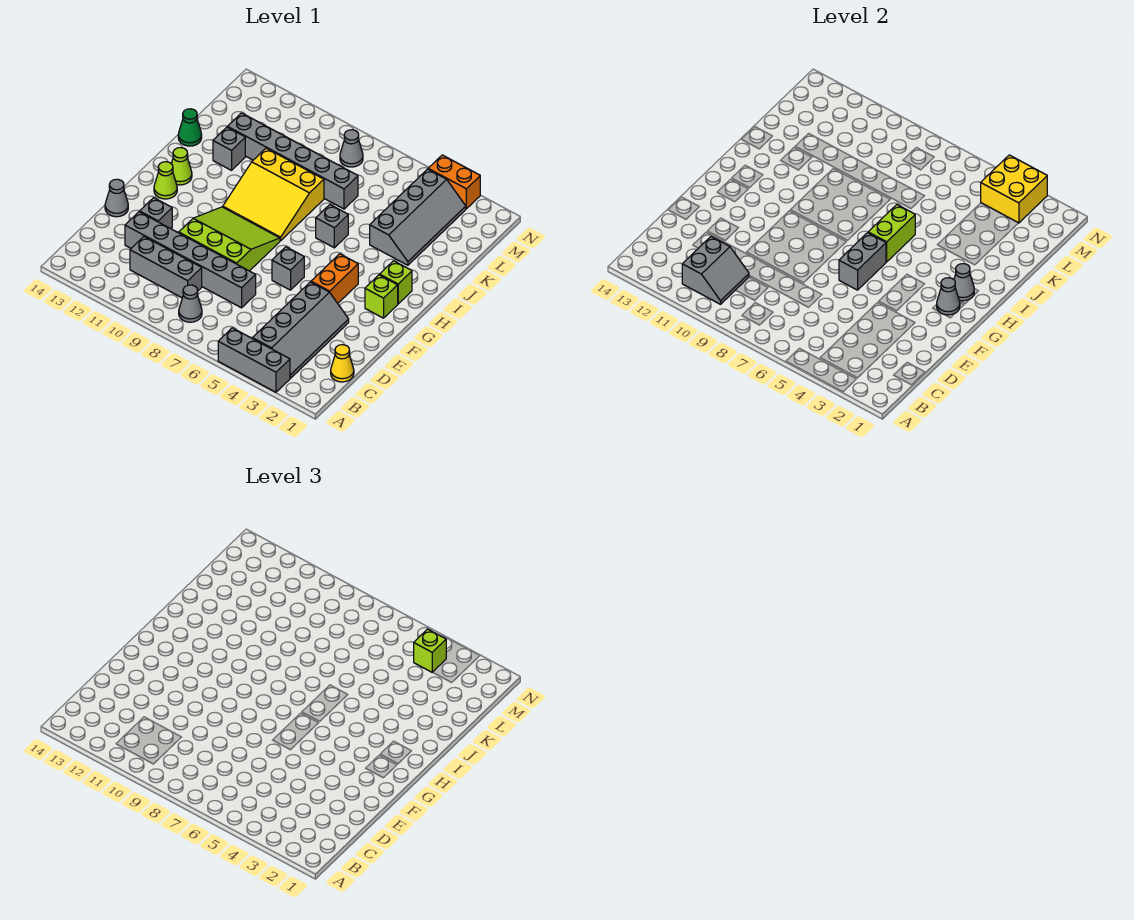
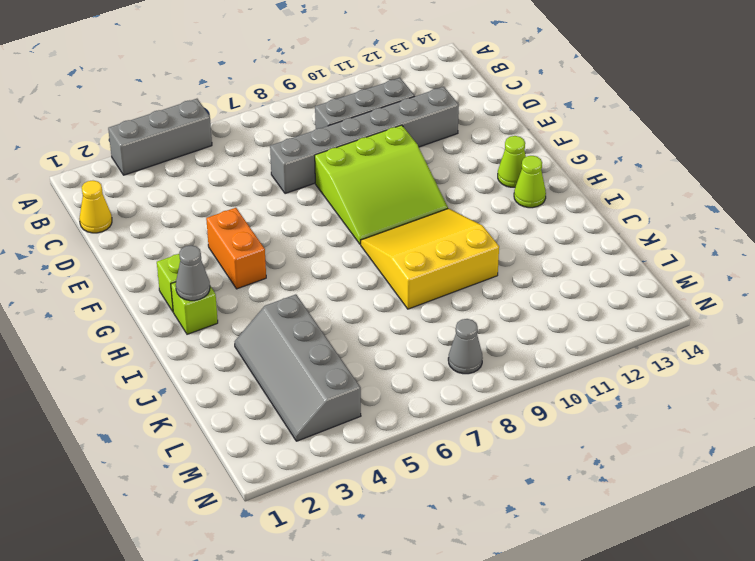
none -> grey slope B3:E4 level 1 top 4
none -> grey cone B8 level 1
none -> grey brick E12 level 1
none -> grey cone E14 level 1

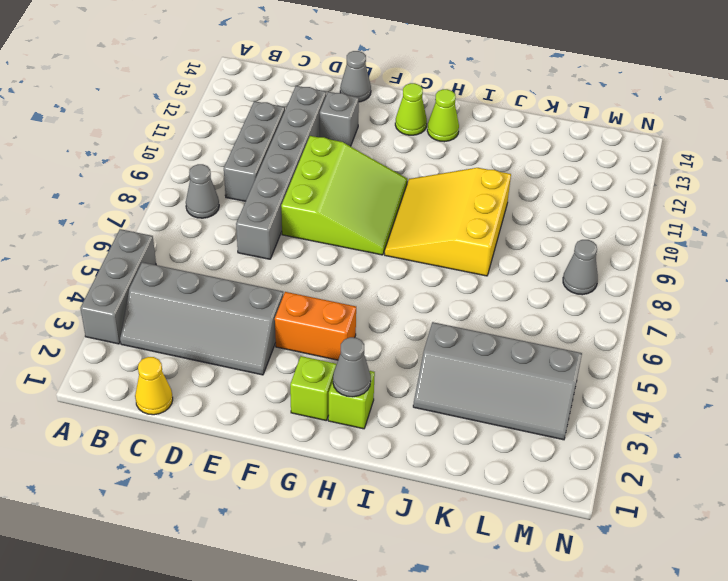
none -> grey brick F6 level 1
none -> grey brick I6 level 1
none -> grey brick J12 level 1
none -> green cone J14 level 1

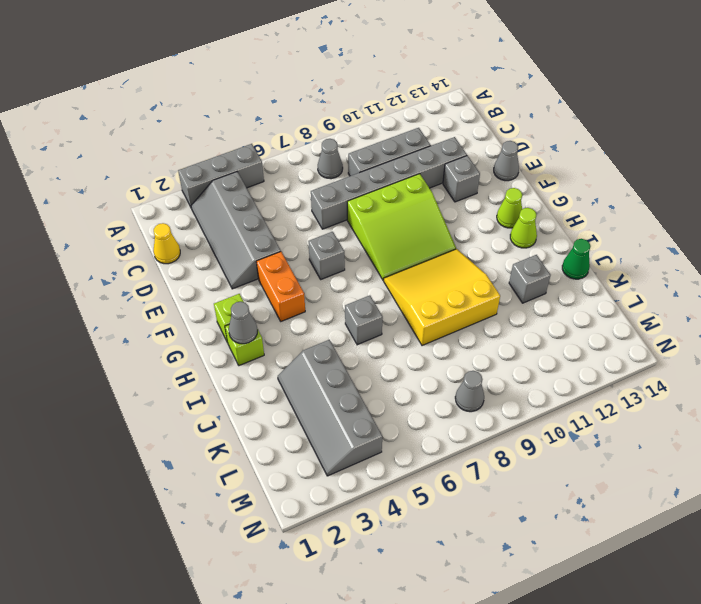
none -> grey brick K7:K12 level 1
none -> orange brick N3:N4 level 1
none -> grey slope B10:C11 level 2 top 11
none -> grey brick F6:G6 level 2

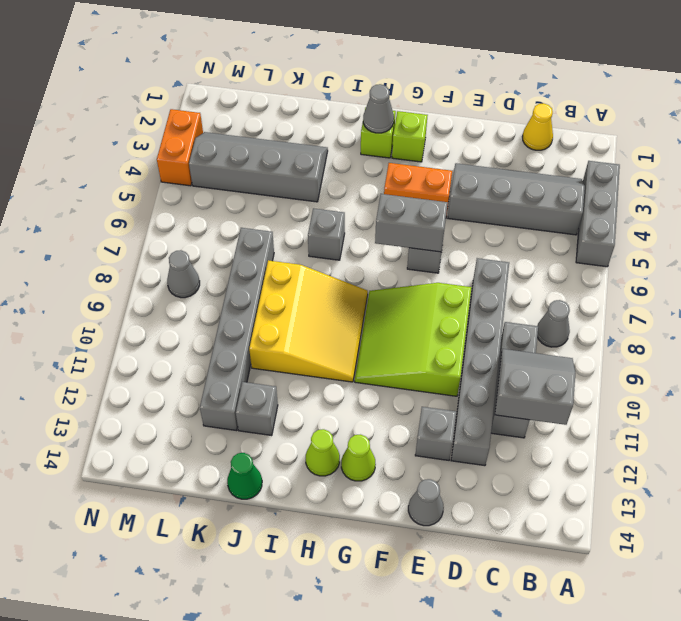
none -> grey cone G2 level 2
none -> lime brick H6:I6 level 2
none -> yellow brick M3:N4 level 2
none -> lime brick M4 level 3

